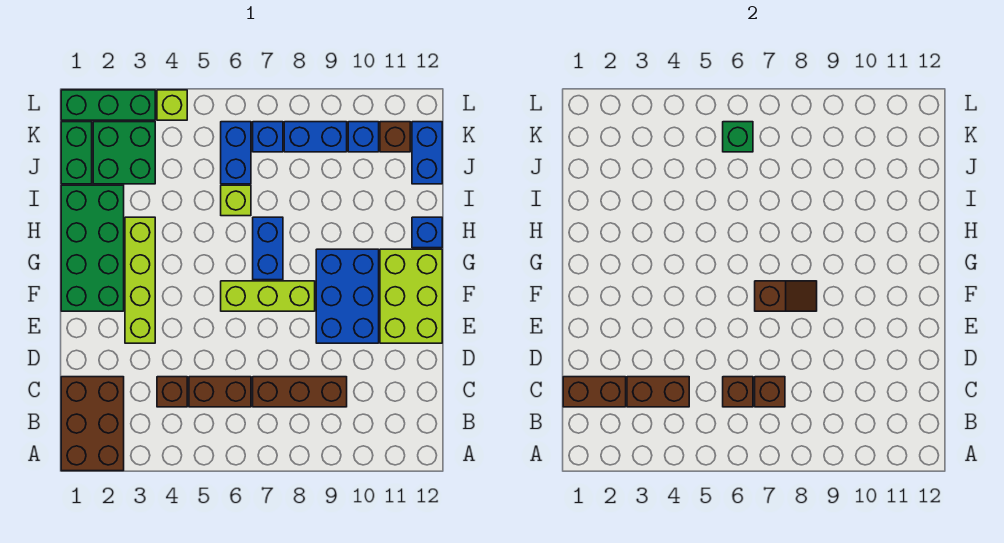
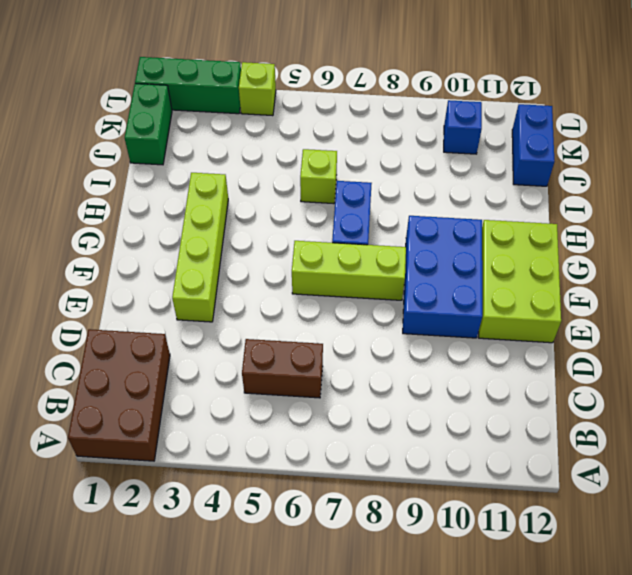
none -> brown brick C4 level 1
none -> brown brick C7:C9 level 1
none -> green brick F1:I2 level 1

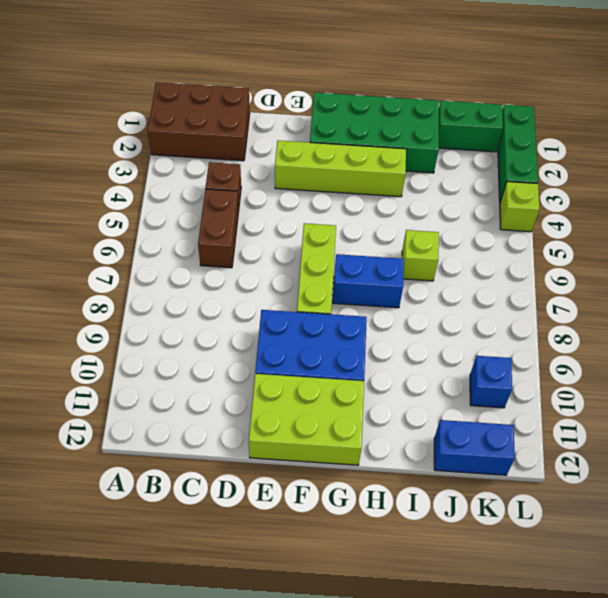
none -> brown brick C7:C9 level 1
none -> blue brick H12 level 1
none -> green brick J2:K3 level 1

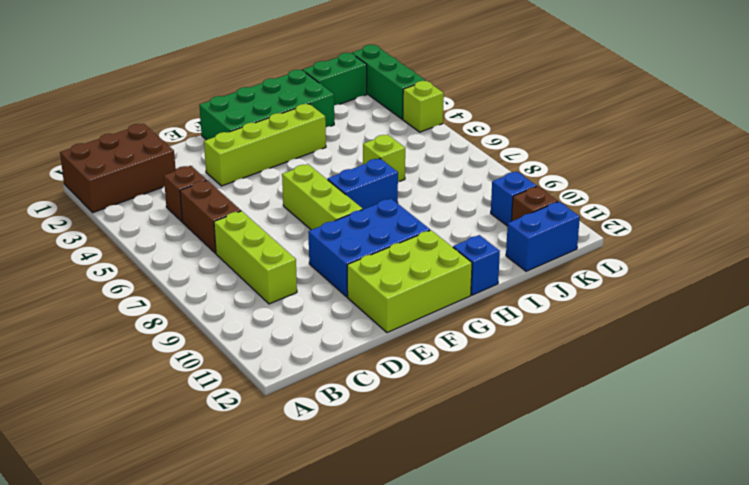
lime brick C7:C9 level 1 -> brown brick C7:C9 level 1
none -> green brick J2:K3 level 1
none -> blue brick J6:K6 level 1
none -> blue brick K7 level 1

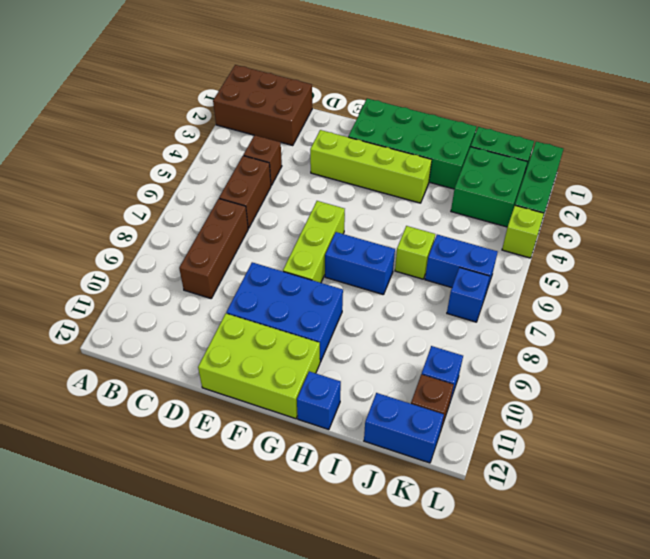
none -> blue brick K8:K9 level 1
none -> brown brick C1:C2 level 2
none -> brown brick C3:C4 level 2

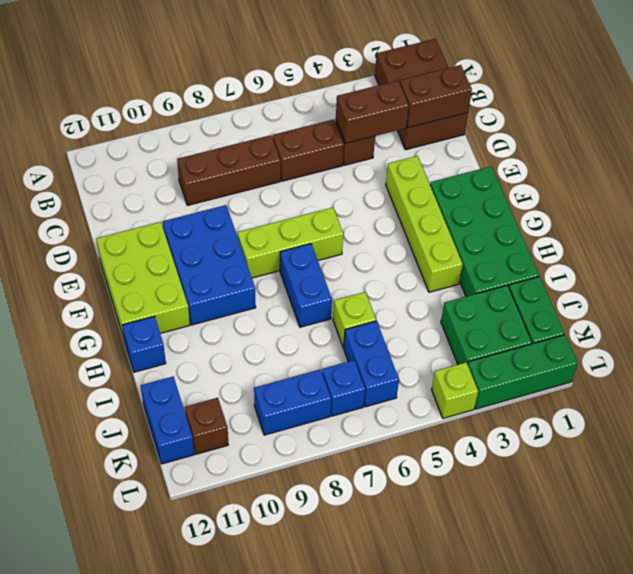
none -> blue brick K10 level 1
none -> brown brick C6 level 2
none -> brown brick C7 level 2

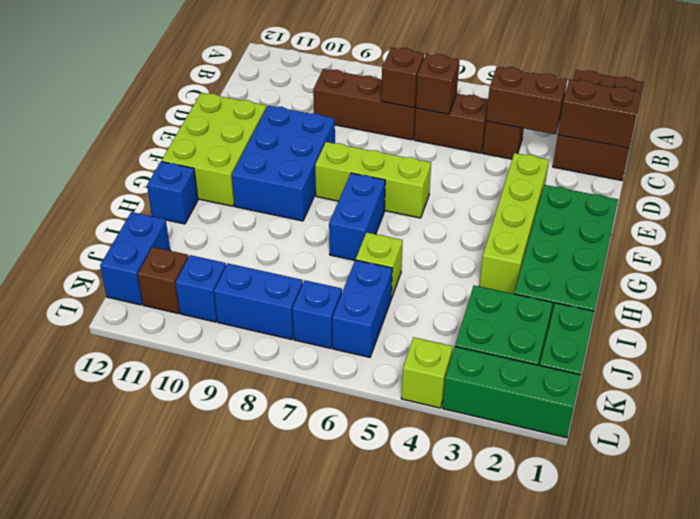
none -> brown slope F7:F8 level 2 top 7
none -> green brick K6 level 2

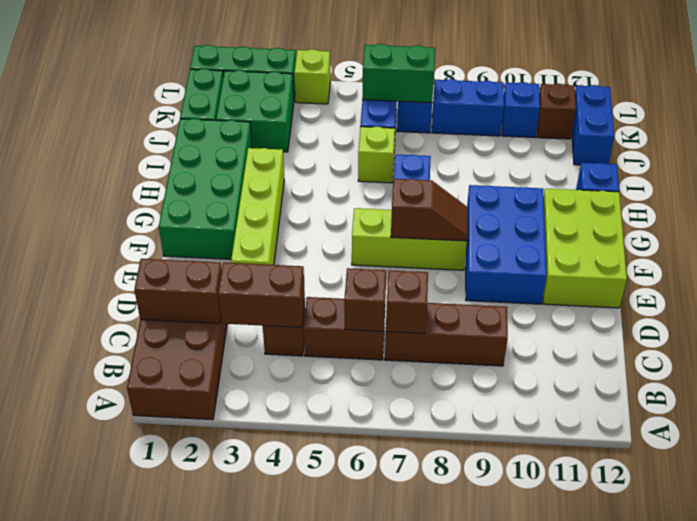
green brick K6:K7 level 2 -> green brick K6 level 2

